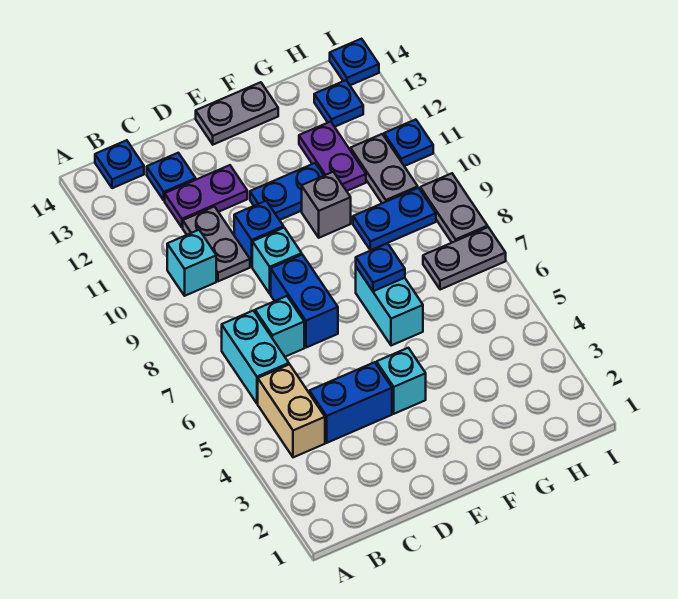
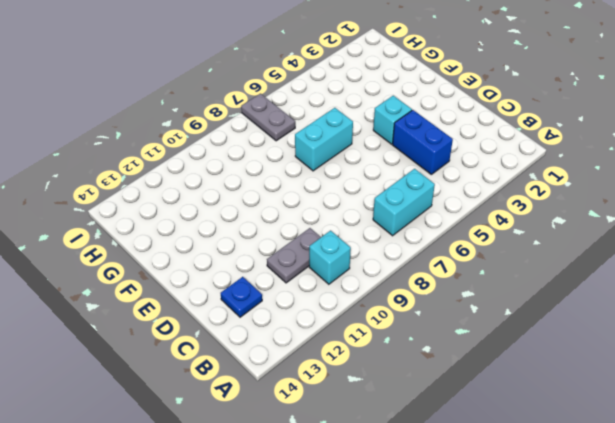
none -> tan brick B4:B5 level 1
none -> blue plate B14 level 1
none -> cyan brick C7 level 1

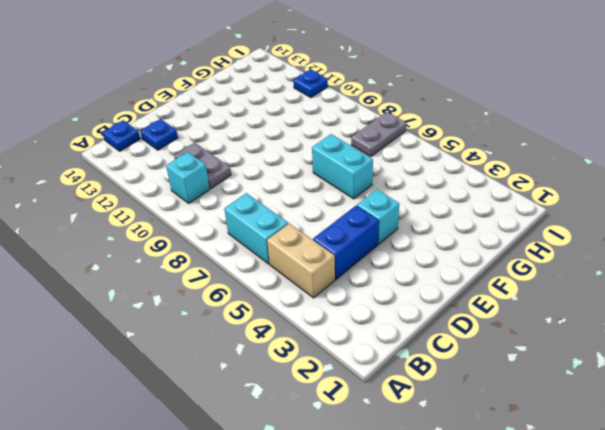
none -> cyan brick C7 level 1
none -> purple plate C12:D12 level 1
none -> blue brick D7:D8 level 1

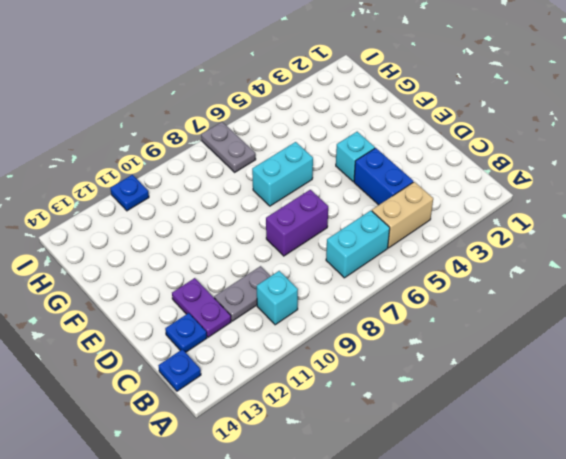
purple brick D7:D8 level 1 -> blue brick D7:D8 level 1
none -> cyan brick C7 level 1
none -> cyan brick D9 level 1
none -> blue brick D10 level 1

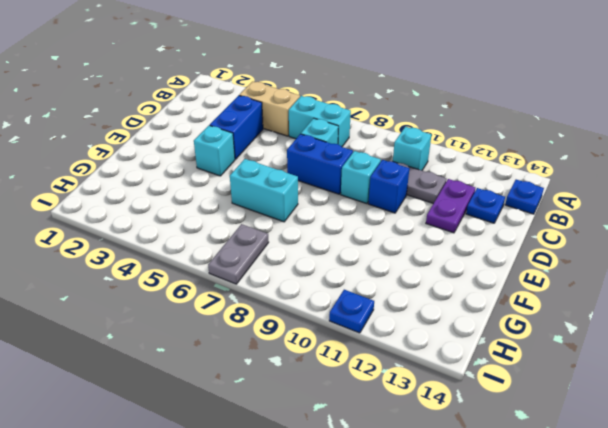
none -> blue plate E11:F11 level 1
none -> grey plate E14:F14 level 1
none -> grey brick F10 level 1

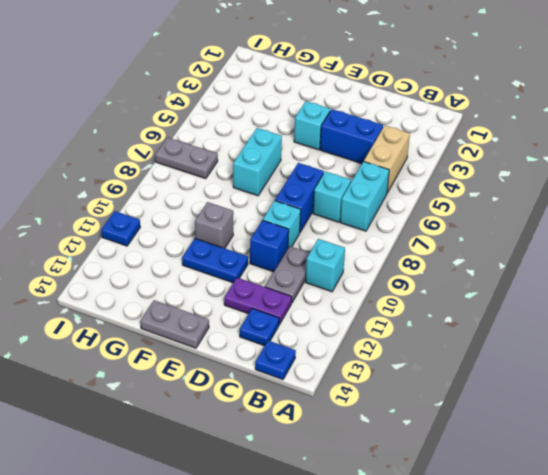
none -> blue plate G9:H9 level 1
none -> purple plate G11:G12 level 1
none -> grey plate H10:H11 level 1

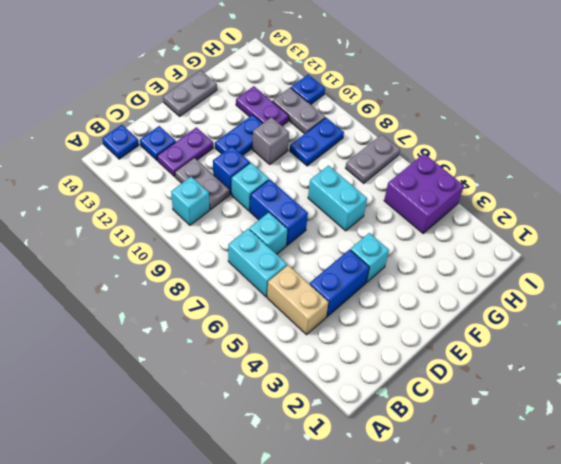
purple brick H4:I5 level 1 -> none
none -> blue plate H13 level 1
none -> grey plate I8:I9 level 1
none -> blue plate I14 level 1

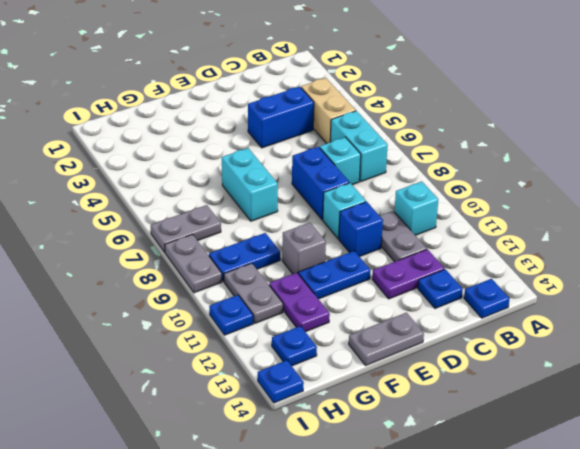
none -> cyan brick E4 level 1
none -> blue plate F7 level 2

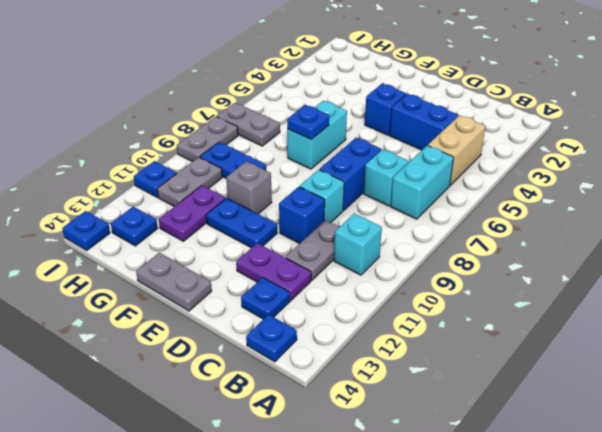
blue brick E4 level 1 -> cyan brick E4 level 1

